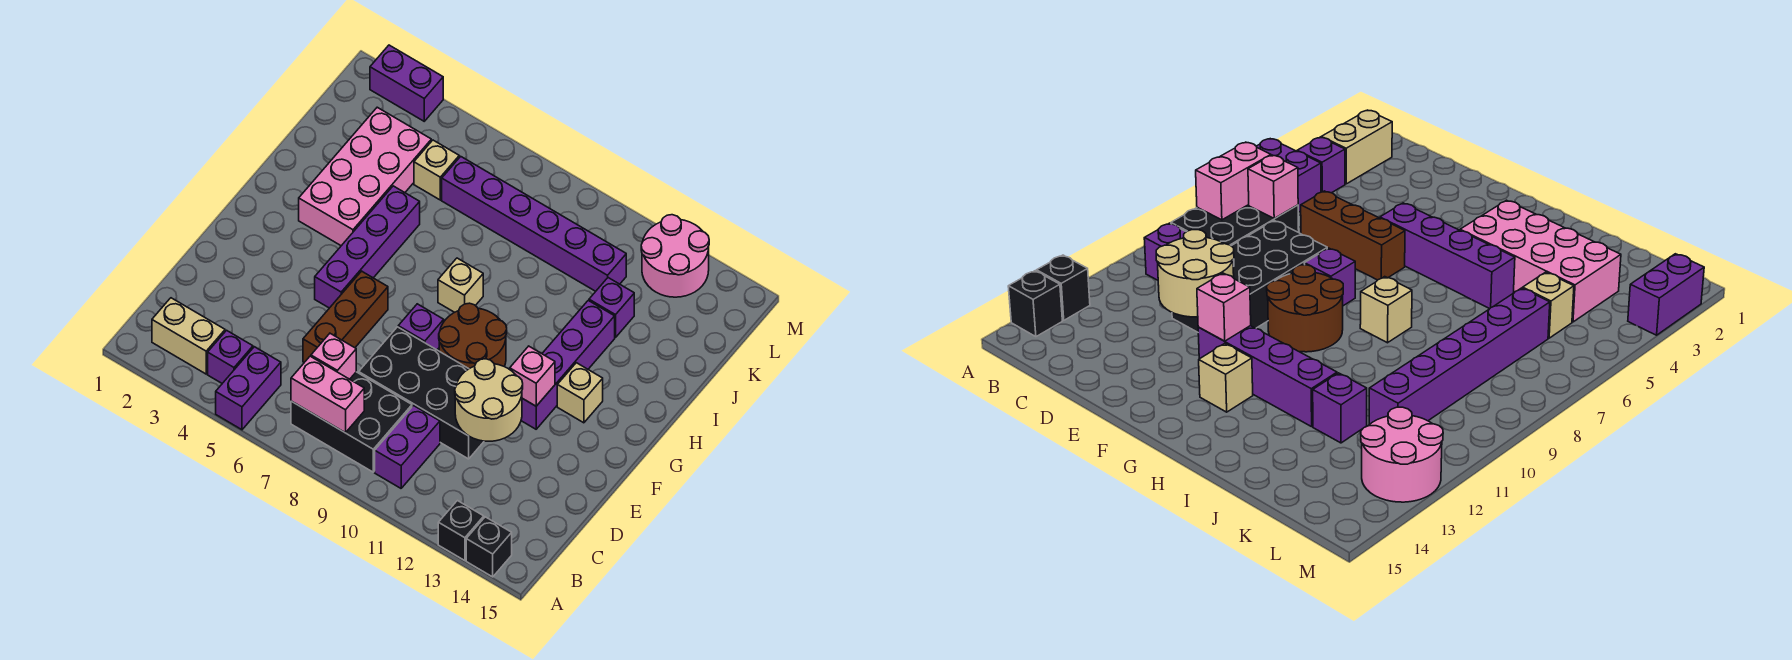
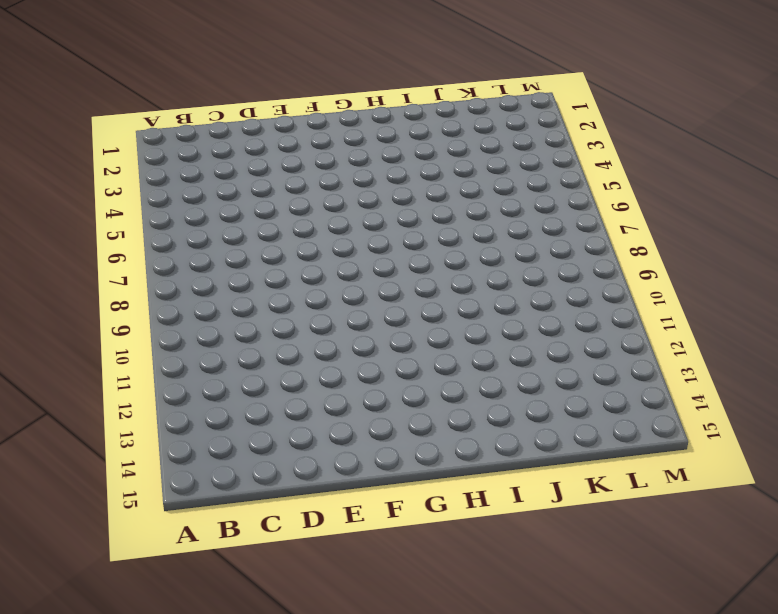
none -> purple brick A5:B5 level 1
none -> black brick A13 level 1
none -> black brick A14 level 1

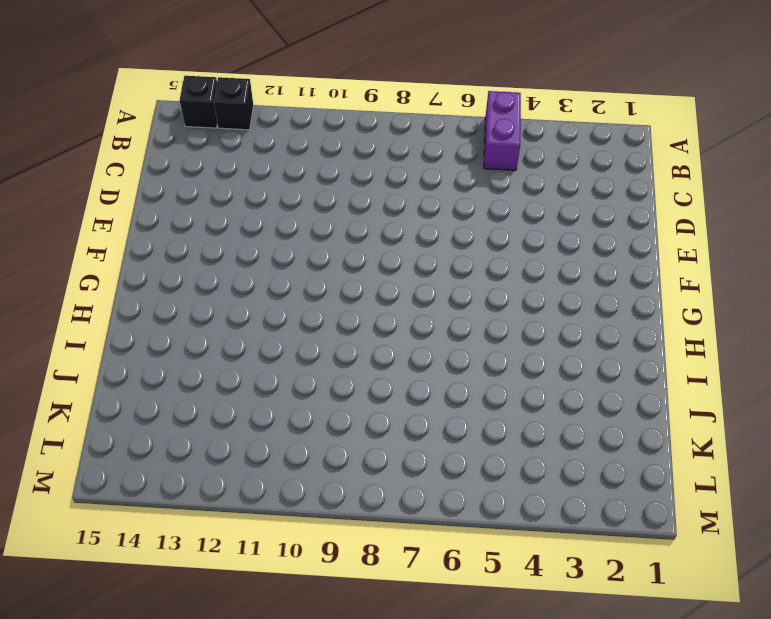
none -> tan brick B2:B3 level 1
none -> purple brick B4 level 1
none -> black brick B7:C9 level 1

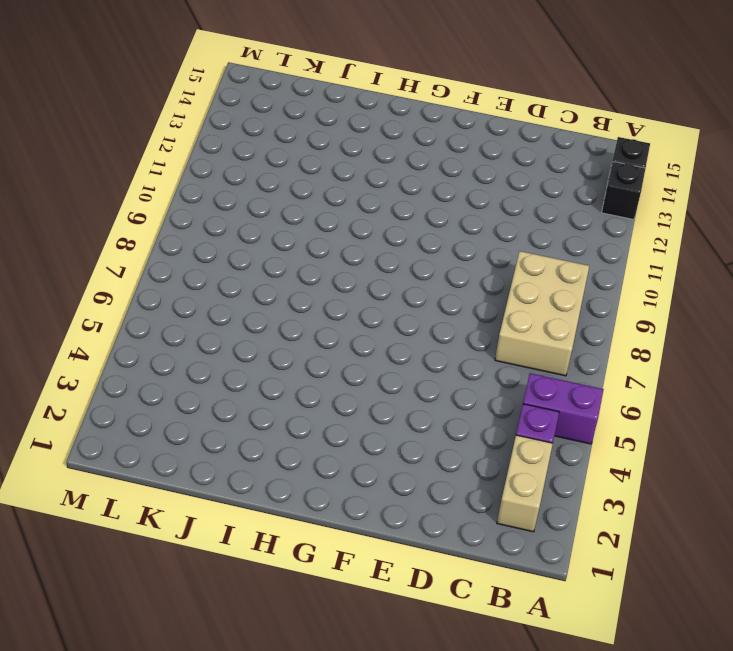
tan brick B7:C9 level 1 -> black brick B7:C9 level 1
none -> purple brick B10:C10 level 1
none -> brown brick D6:F6 level 1
none -> black brick D8:E11 level 1

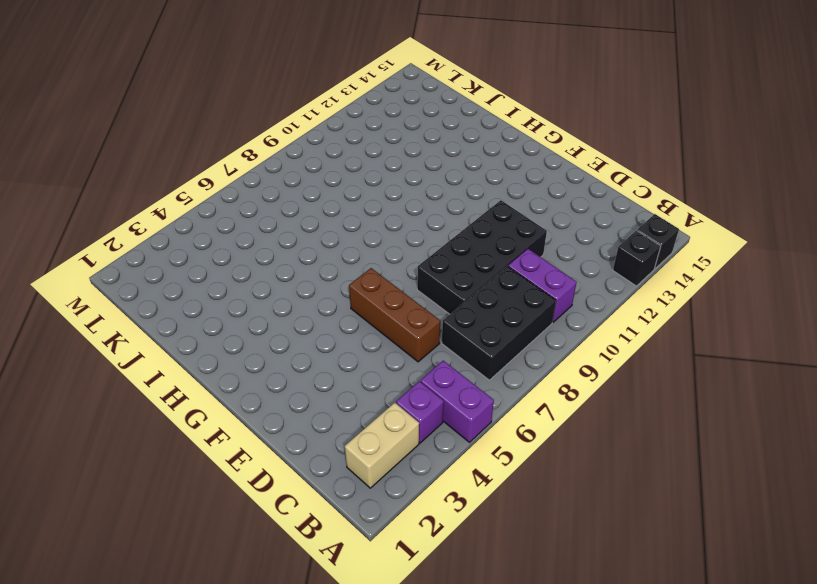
none -> purple brick F5:I5 level 1
none -> purple brick F8 level 1
none -> brown round brick F9:G10 level 1

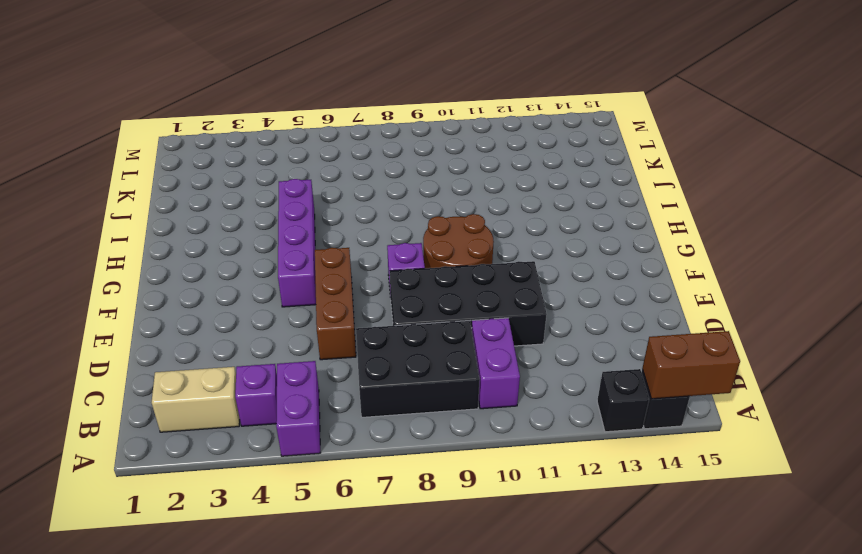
brown brick A14:A15 level 2 -> none
none -> purple brick F12:I12 level 1
none -> tan brick G13 level 1
none -> pink brick H3:K4 level 1

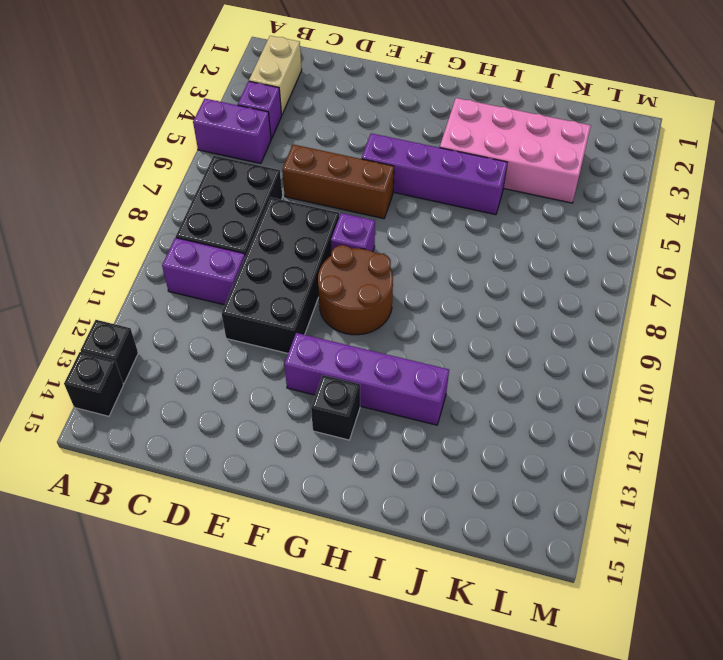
black brick G13 level 1 -> tan brick G13 level 1
none -> tan brick H8 level 1
none -> purple brick J12 level 1
none -> tan brick K5 level 1

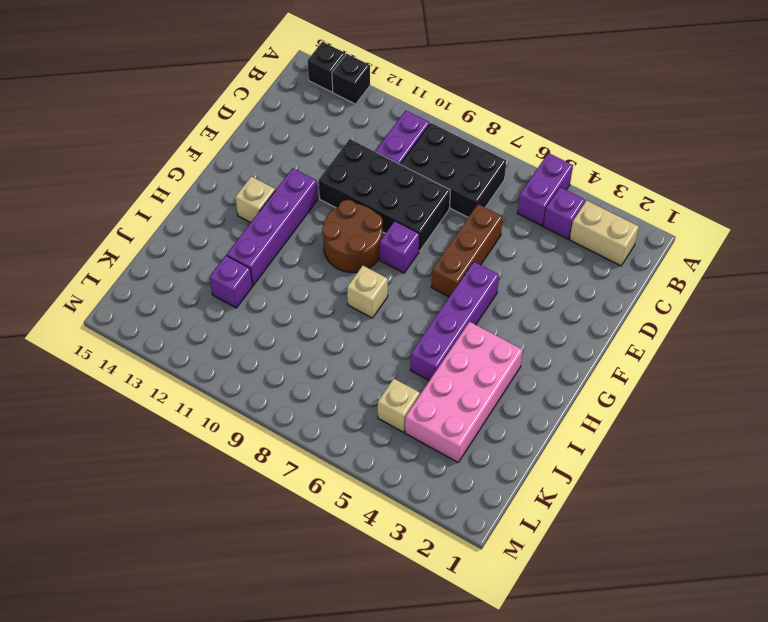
none -> purple brick K6:K11 level 1
none -> pink round brick L12:M13 level 1
none -> purple brick M2:M3 level 1

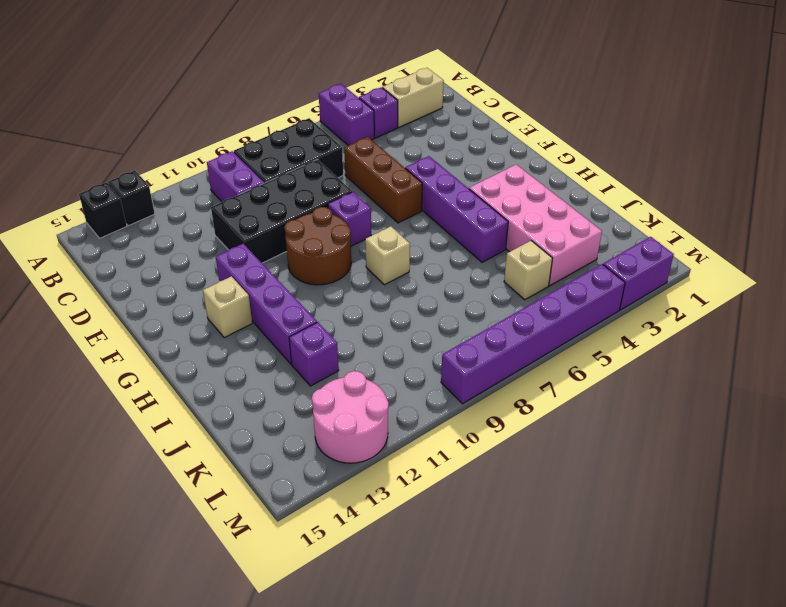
purple brick M4:M9 level 1 -> purple brick K6:K11 level 1
none -> pink brick B7:B8 level 2
none -> pink brick C7 level 2
none -> tan round brick D11:E12 level 2

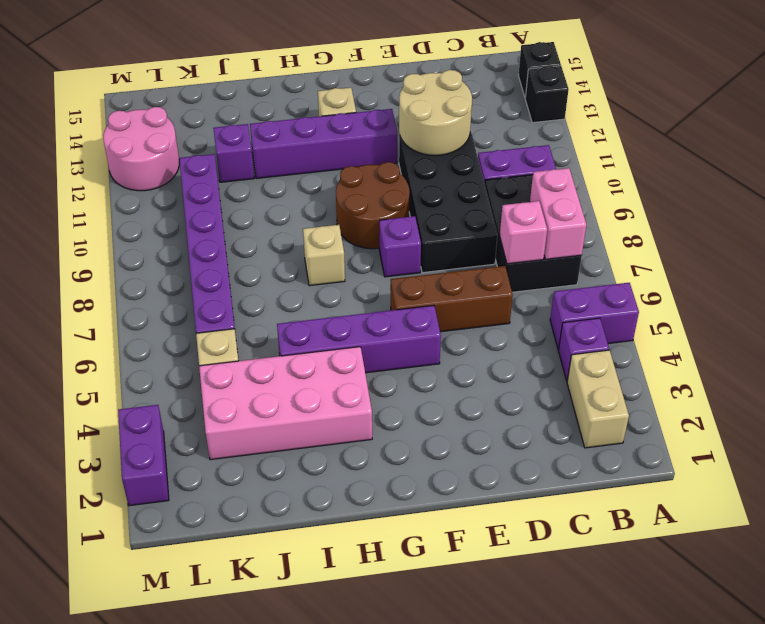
none -> pink brick F12 level 2

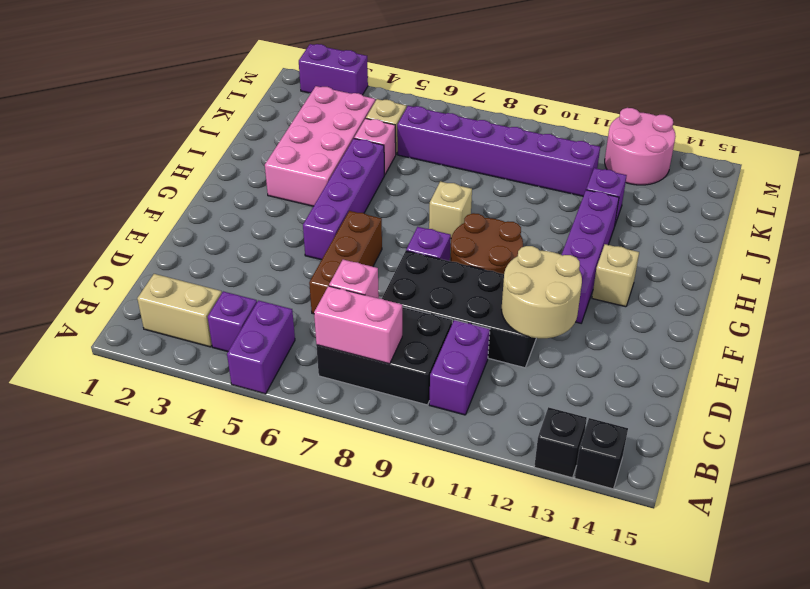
pink brick J5 level 1 -> pink brick F12 level 2

